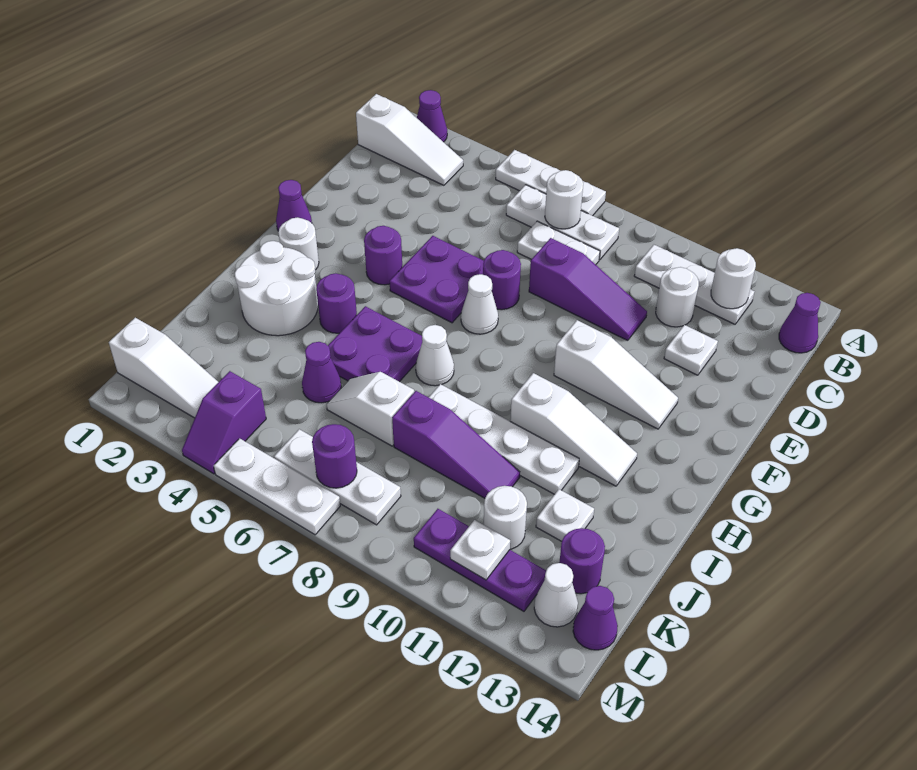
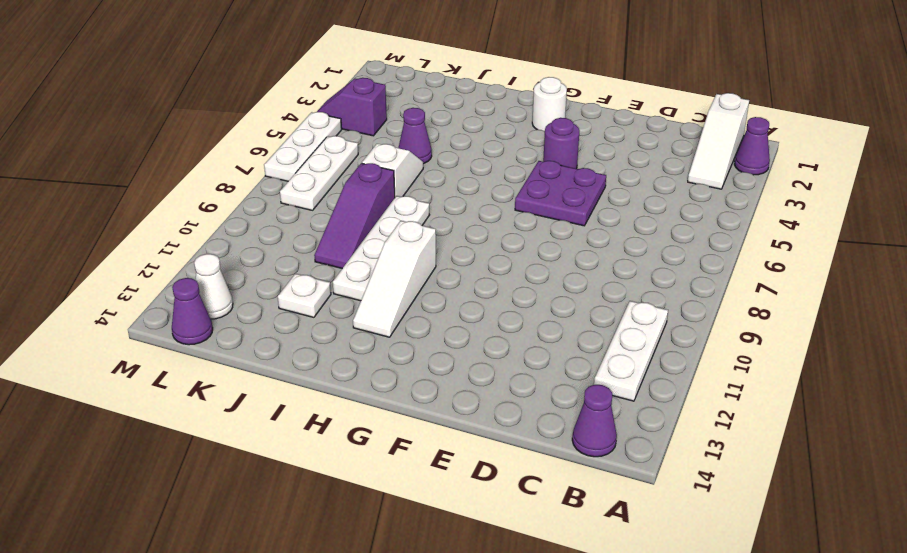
none -> white plate A5:A7 level 1
none -> white plate B6:B8 level 1
none -> white plate C7:C8 level 1
none -> white round brick C11 level 1

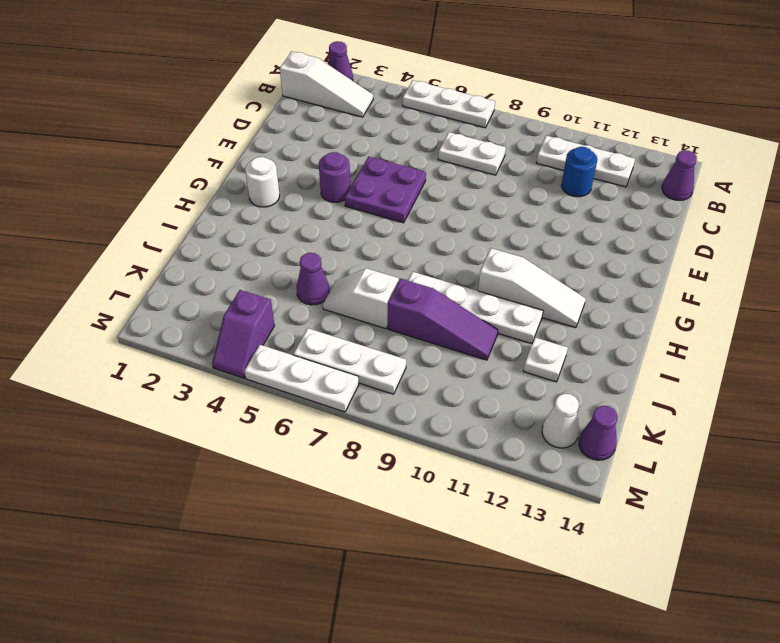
blue round brick C11 level 1 -> white round brick C11 level 1
none -> white plate B6:B8 level 1
none -> purple slope D8:D10 level 1 top 8
none -> white plate D12 level 1
none -> purple round brick E7 level 1

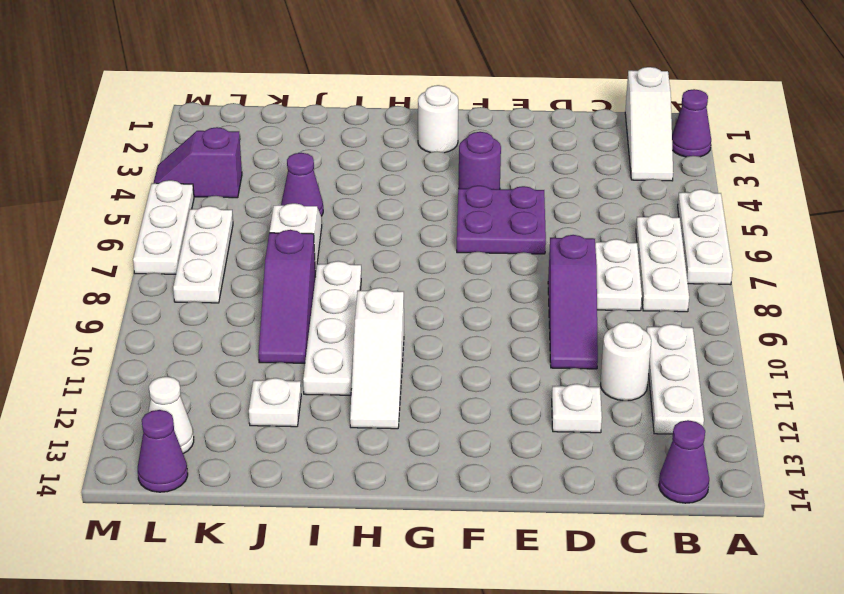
none -> purple round brick E7 level 1
none -> purple cone F1 level 1
none -> white cone F7 level 1
none -> white slope F10:F12 level 1 top 10

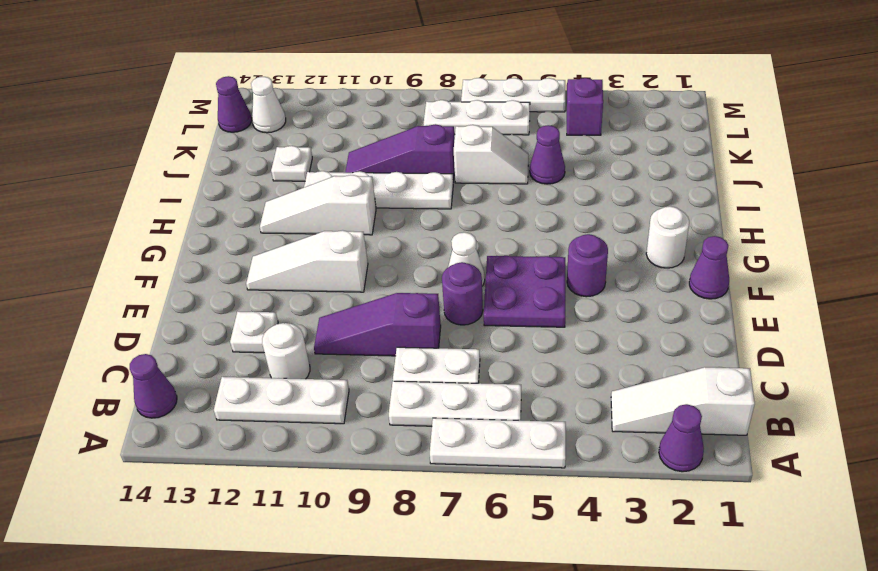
none -> white round brick H2:I3 level 1
none -> purple round brick H4 level 1
none -> purple plate H5:I6 level 1
none -> white cone H7 level 1

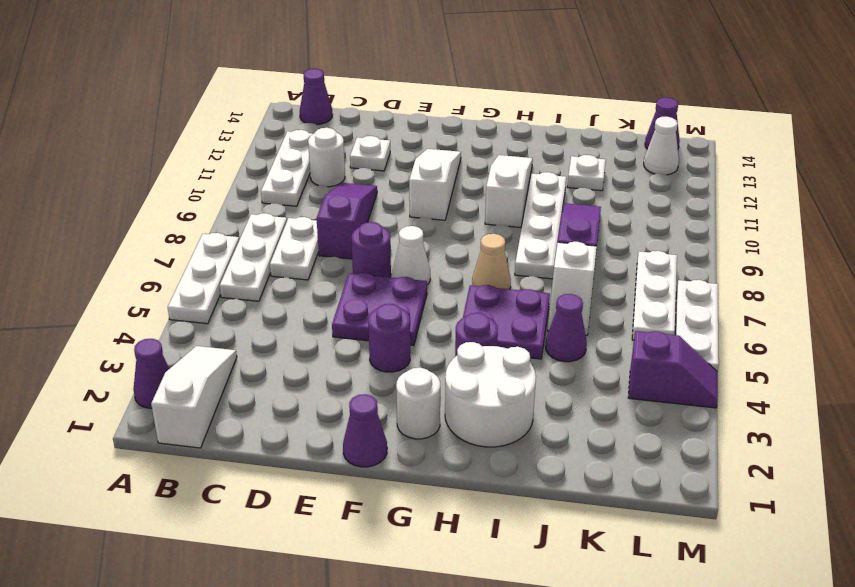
tan cone H7 level 1 -> white cone H7 level 1
none -> white round brick K11 level 1
none -> purple round brick K13 level 1
none -> white slope L1:L3 level 1 top 1
none -> purple plate L10:L12 level 1

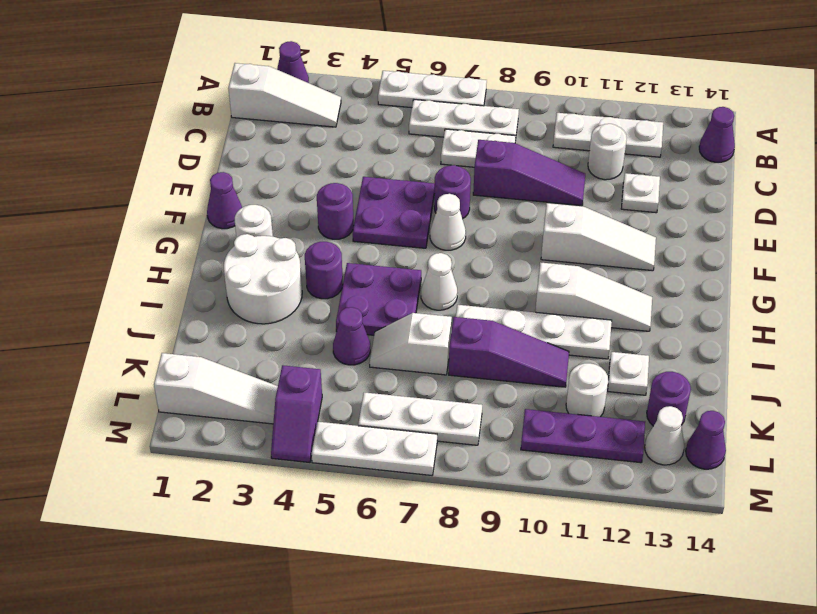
none -> white round brick B7 level 2
none -> white round brick B12 level 2
none -> purple round brick L7 level 2
none -> white plate L11 level 2

